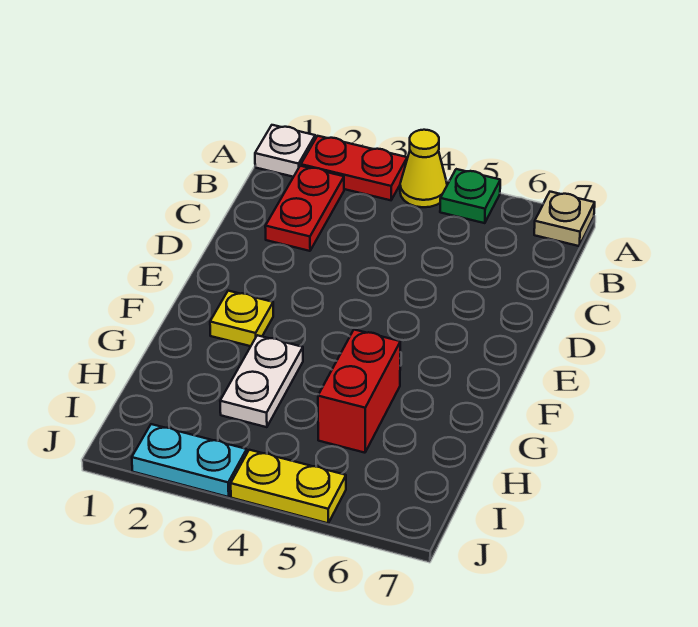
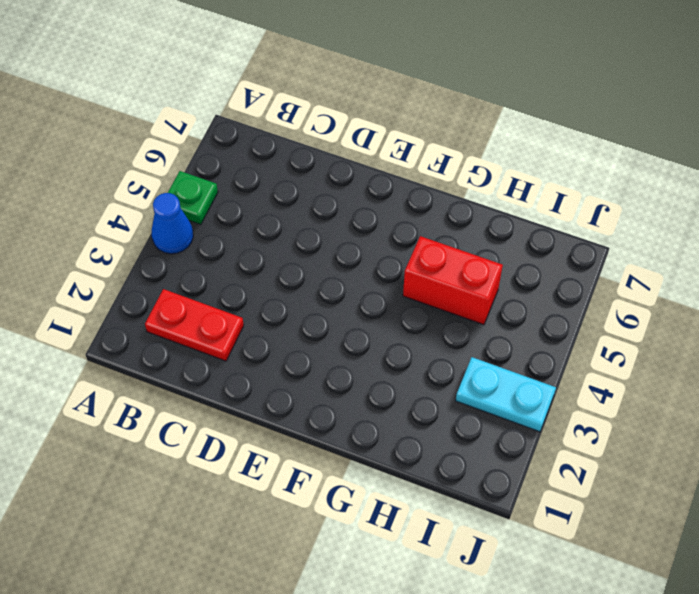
blue cone A4 level 1 -> yellow cone A4 level 1
cyan plate I3:J3 level 1 -> cyan plate J2:J3 level 1
none -> white plate A1 level 1
none -> red plate A2:A3 level 1

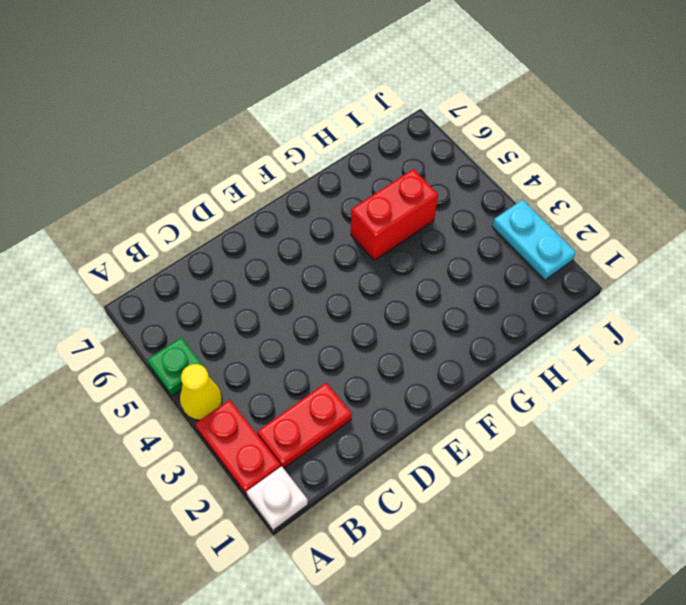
none -> tan plate A7 level 1
none -> yellow plate F2 level 1

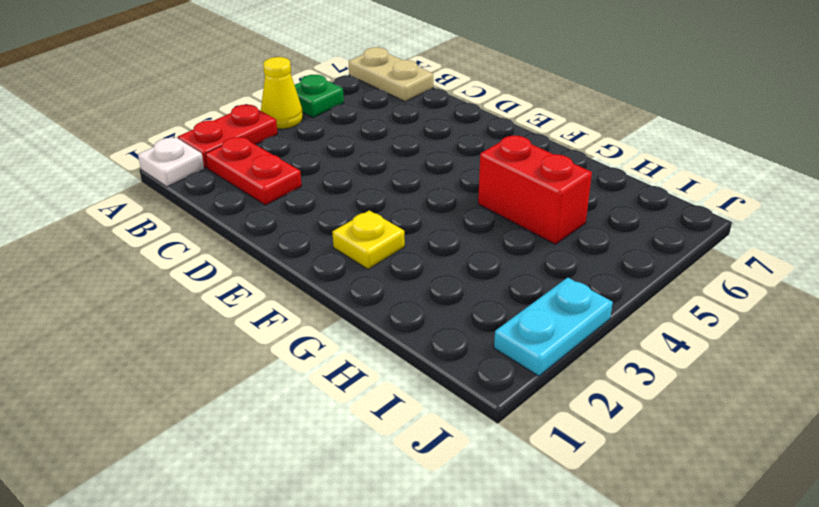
tan plate A7:B7 level 1 -> tan plate A7 level 1
none -> white plate G3:H3 level 1
none -> yellow plate J4:J5 level 1

